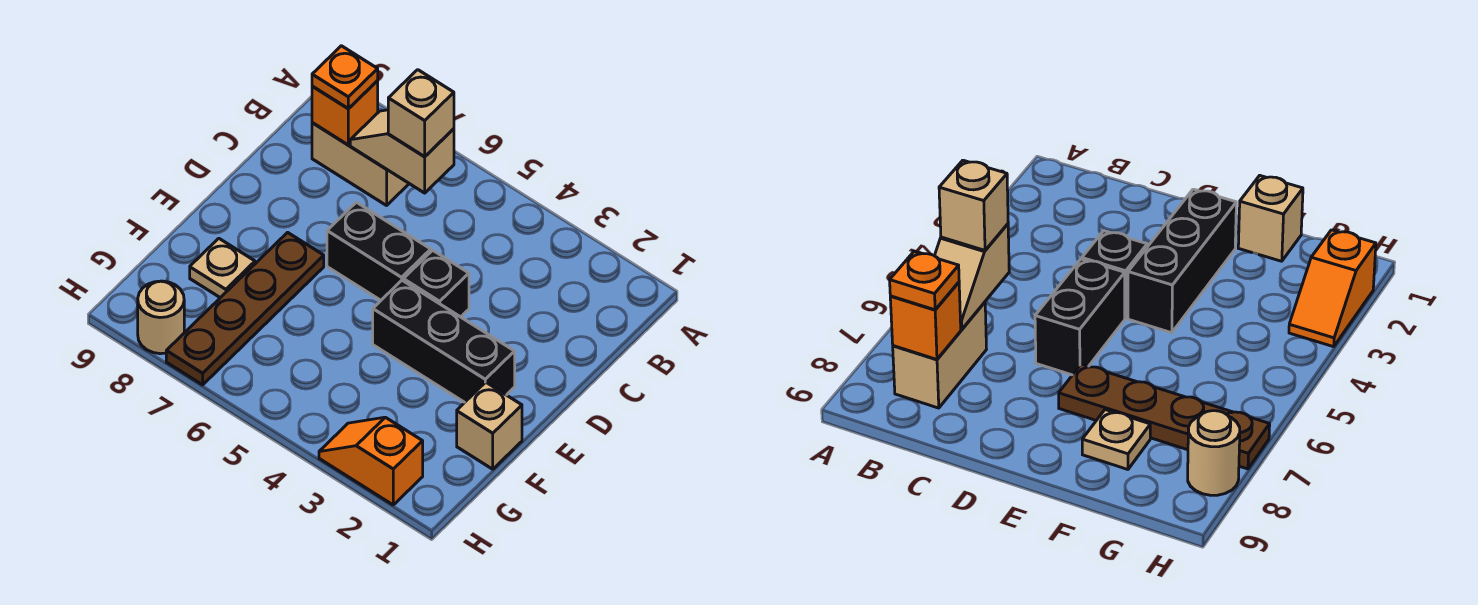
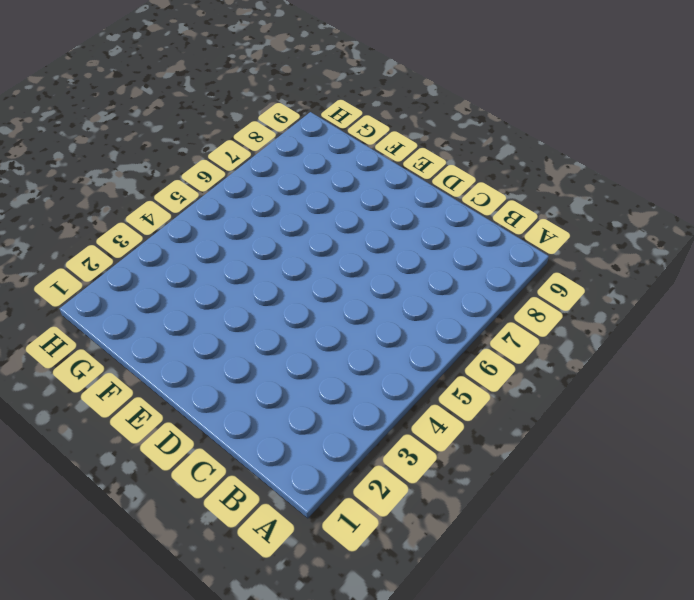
none -> tan brick B7:B8 level 1
none -> black brick D4 level 1
none -> black brick D5:D6 level 1

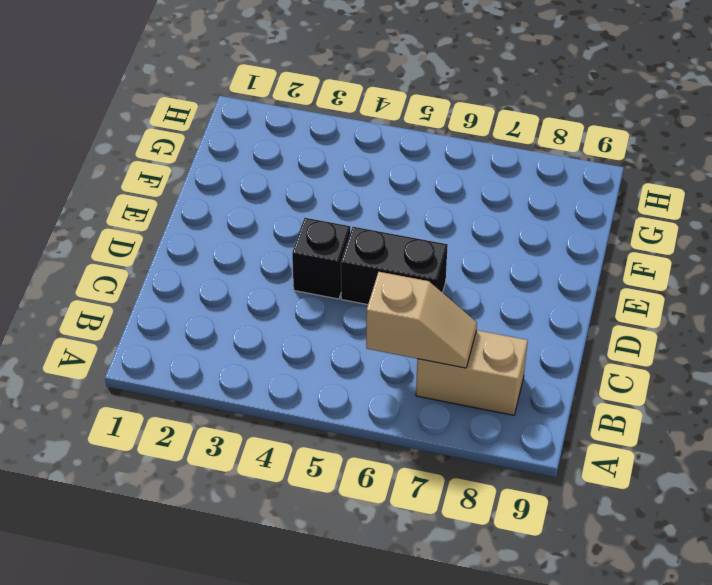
none -> black brick E2:E4 level 1
none -> brown plate E7:H7 level 1
none -> tan brick F1 level 1

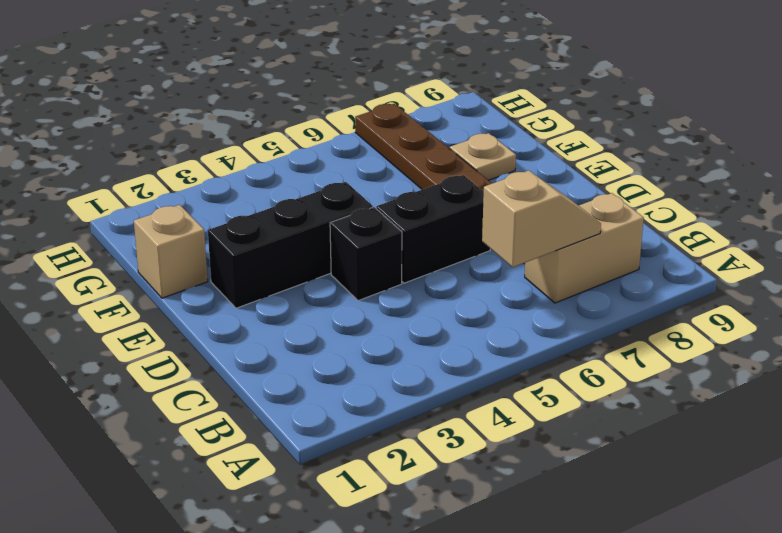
none -> orange slope H2:H3 level 1 top 2
none -> tan round brick H8 level 1
none -> orange brick B8 level 2

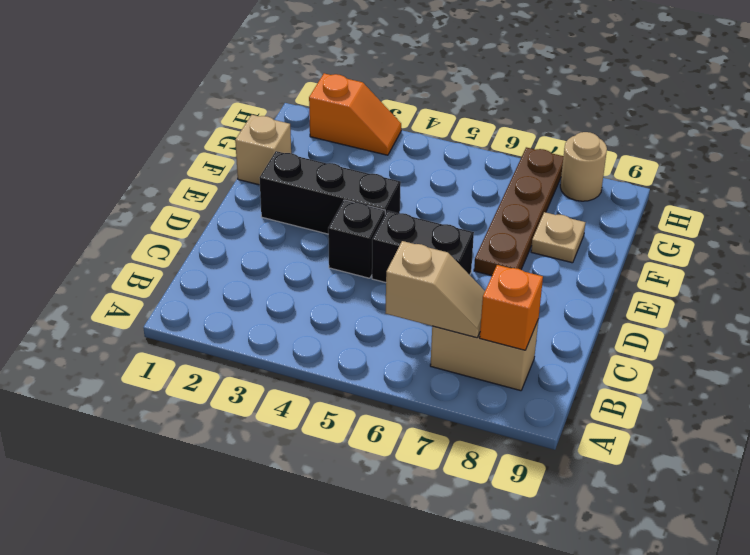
none -> tan brick B6 level 3
none -> orange plate B8 level 3

